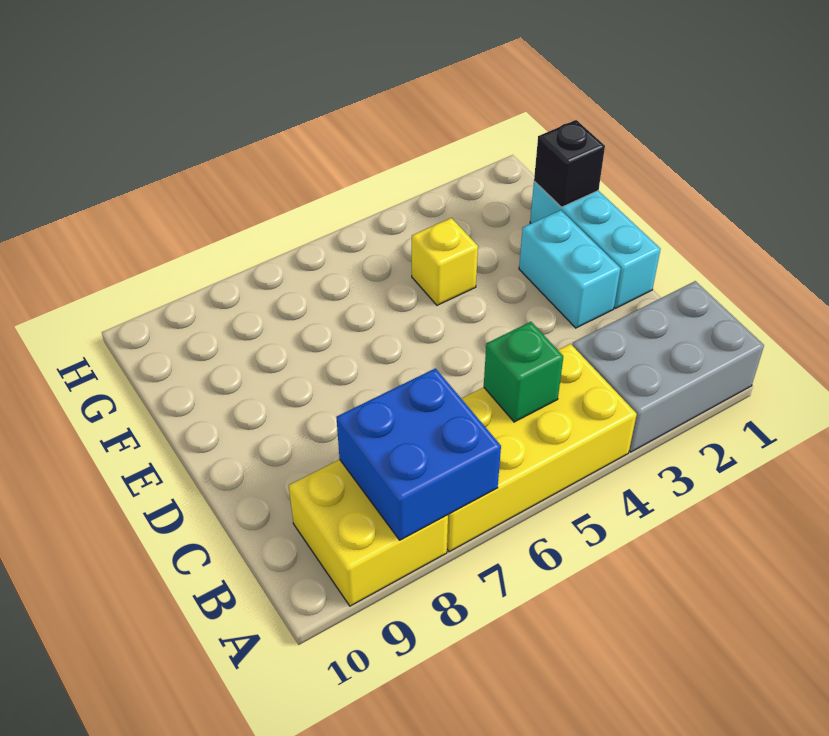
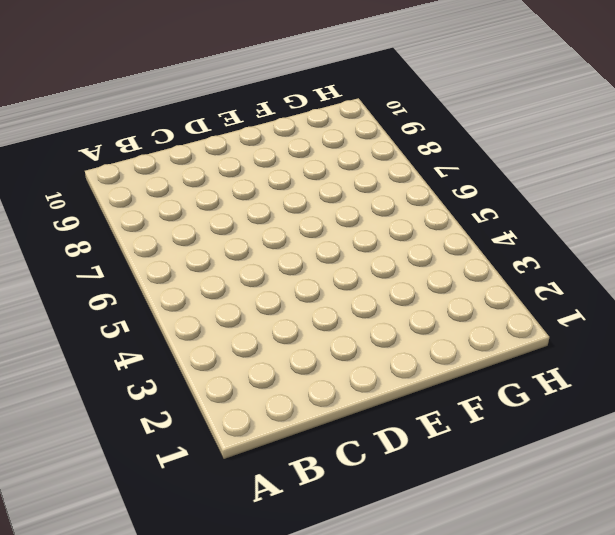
none -> grey brick A1:B3 level 1
none -> yellow brick A4:B7 level 1

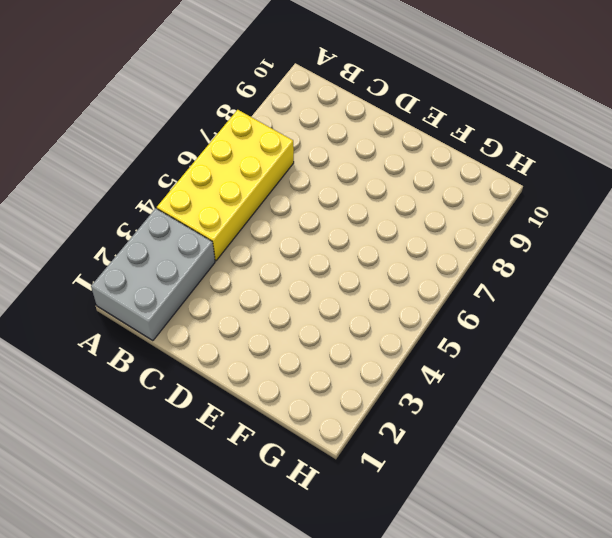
none -> yellow brick A8:B9 level 1
none -> cyan brick D1:F1 level 1

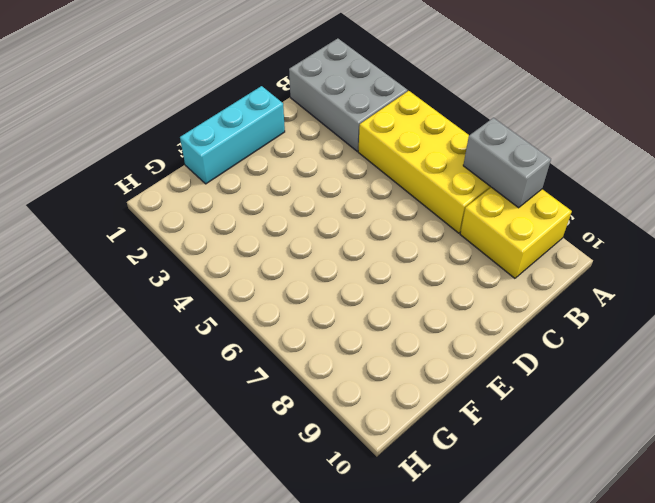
grey brick A7:A8 level 2 -> blue brick A7:B8 level 2
none -> cyan brick D2:E2 level 1
none -> yellow brick F4 level 1

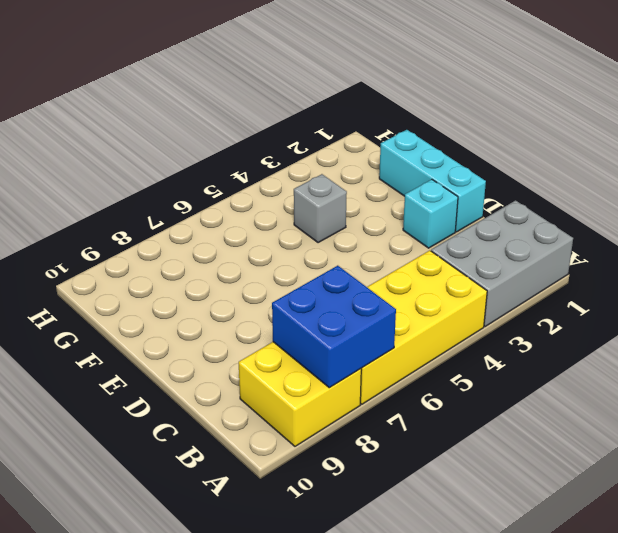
cyan brick D2 level 1 -> cyan brick D2:E2 level 1
grey brick F4 level 1 -> yellow brick F4 level 1
none -> green brick B5 level 2
none -> black brick F1 level 2

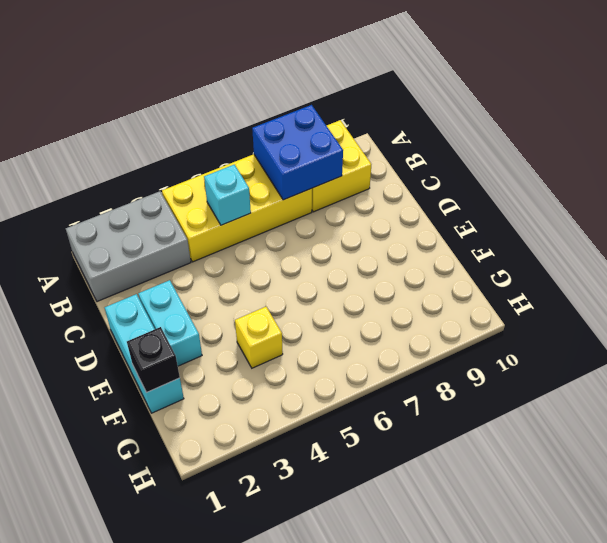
cyan brick B5 level 2 -> green brick B5 level 2

